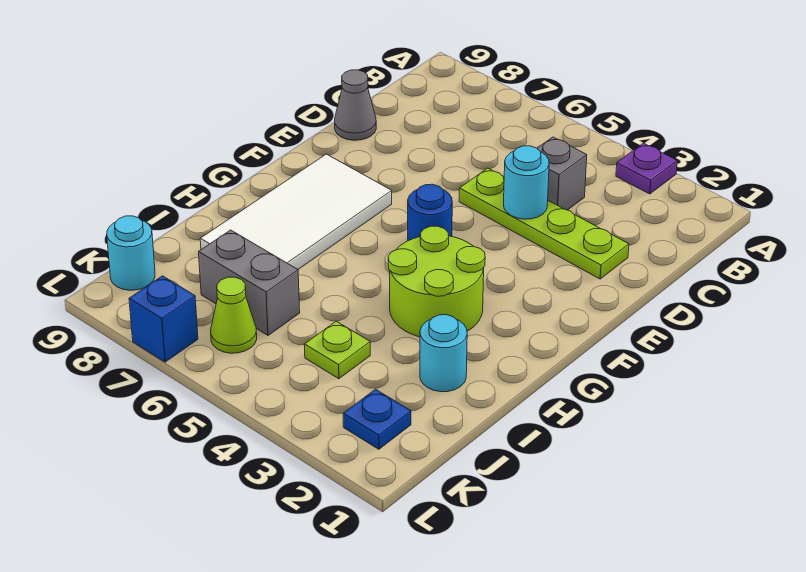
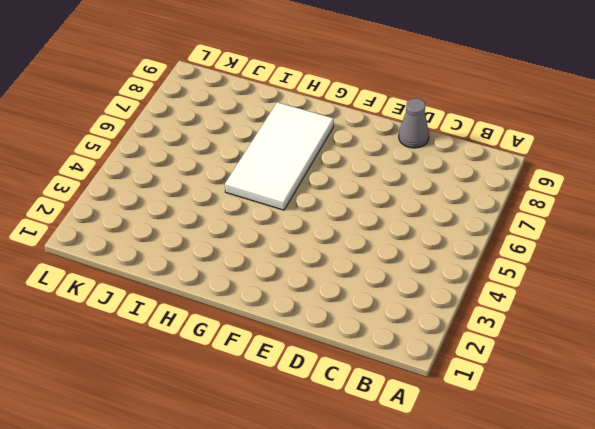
white tile G5:H8 level 1 -> white tile F7:I8 level 1
none -> purple plate A3 level 1
none -> grey brick C4 level 1
none -> lime plate D2:D5 level 1

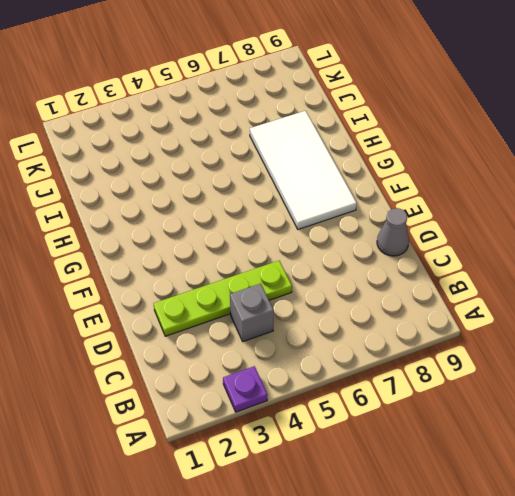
none -> blue round brick F5 level 1
none -> lime round brick G3:H4 level 1
none -> cyan round brick I2 level 1

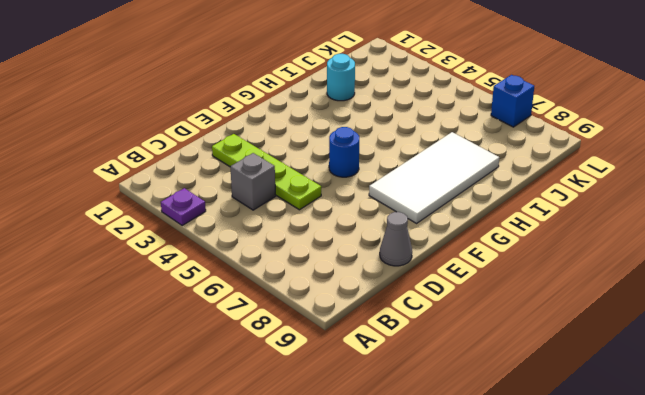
none -> lime round brick G3:H4 level 1
none -> lime plate J4 level 1
none -> grey brick J6:J7 level 1

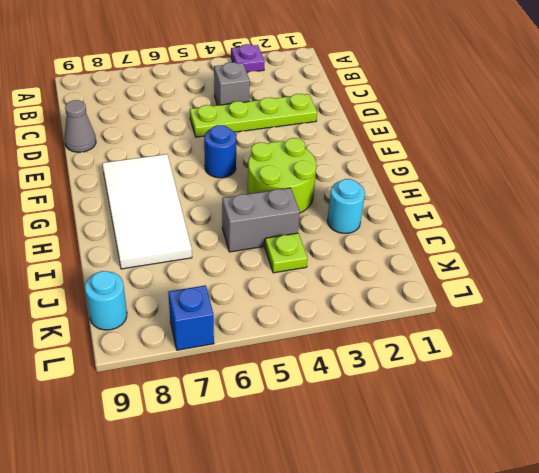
grey brick I4:I5 level 1 -> grey brick J6:J7 level 1
none -> blue plate K2 level 1
none -> lime cone K6 level 1
none -> cyan round brick D4 level 2

